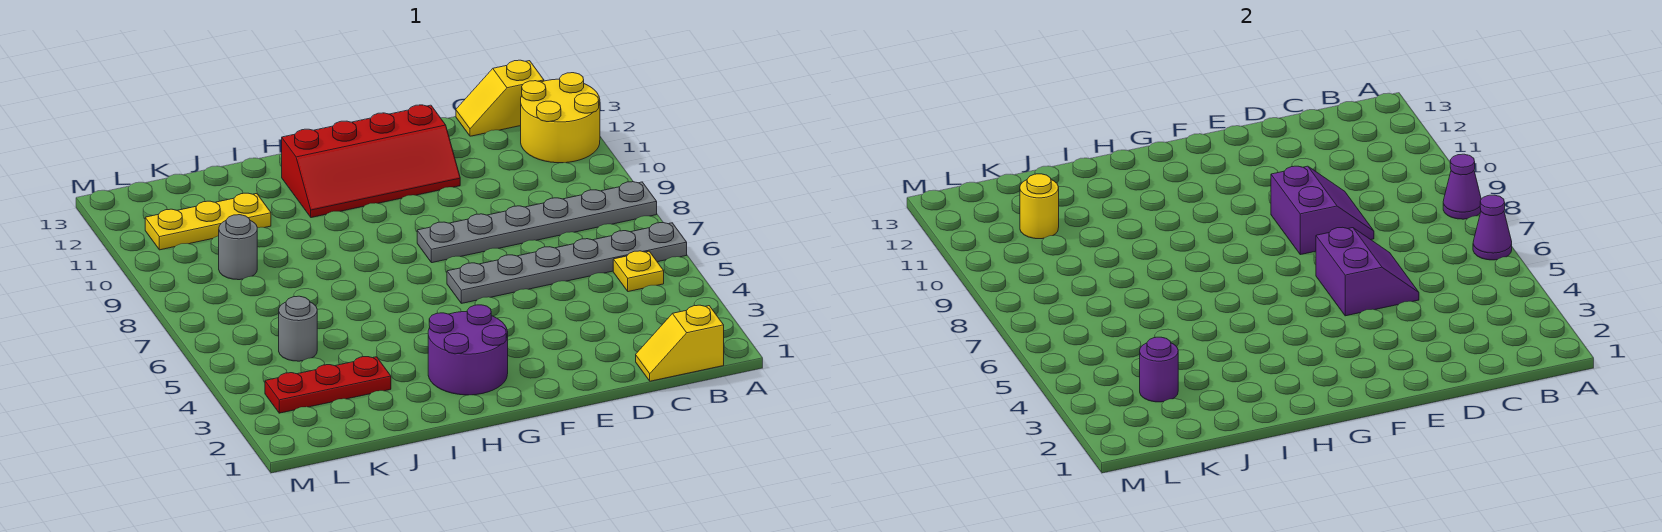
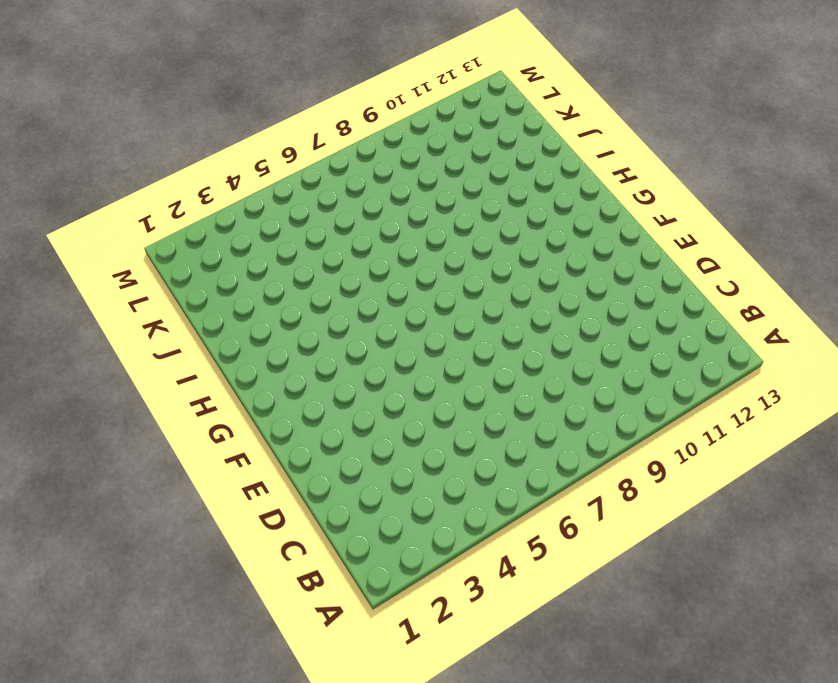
none -> grey plate A6:F6 level 1
none -> grey plate A8:F8 level 1
none -> yellow round brick A11:B12 level 1

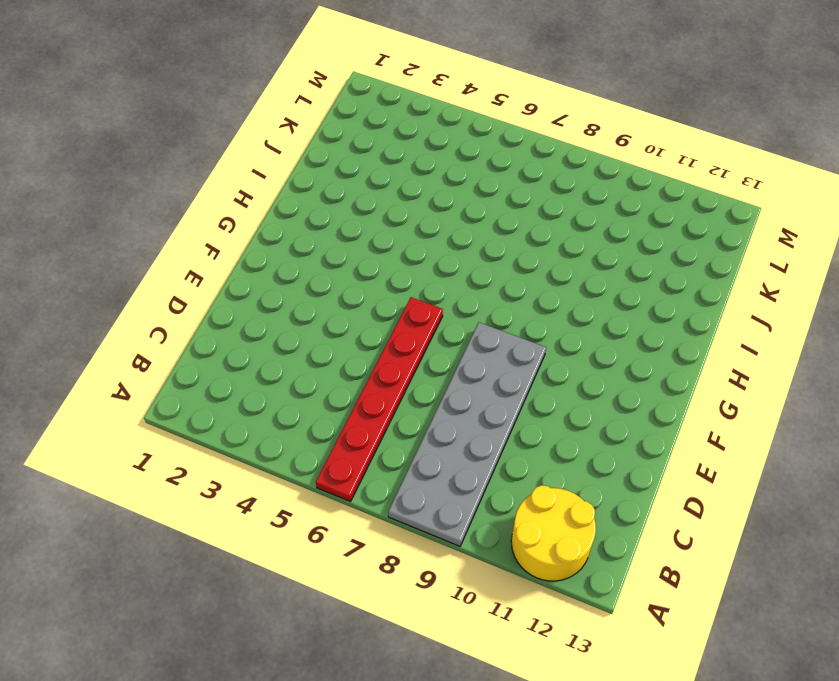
red plate A6:F6 level 1 -> grey plate A6:F6 level 1
grey plate A8:F9 level 1 -> grey plate A8:F8 level 1
none -> yellow slope B1:C1 level 1 top B
none -> yellow plate B5 level 1
none -> yellow slope B13:C13 level 1 top B

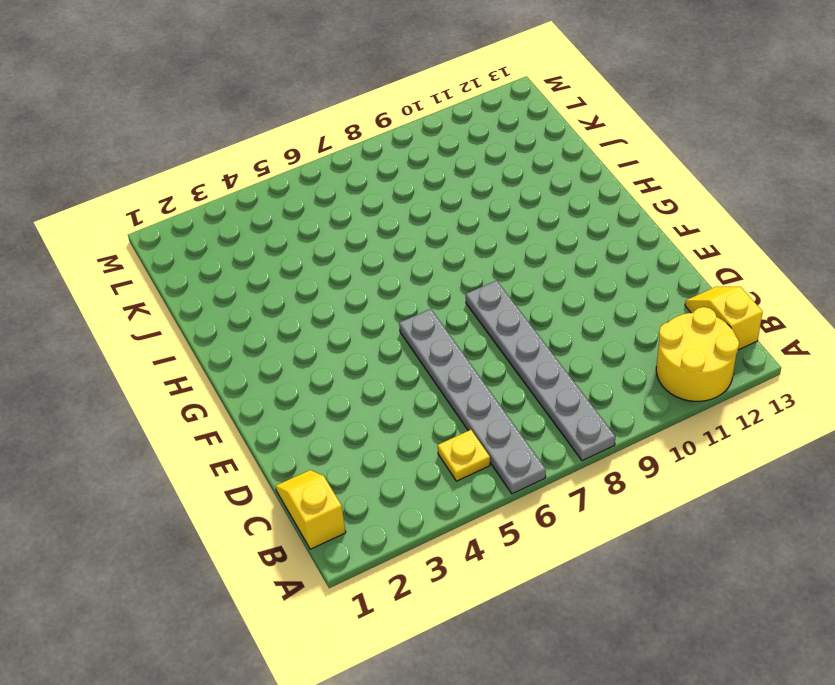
none -> red slope E11:H12 level 1 top 12
none -> purple round brick G2:H3 level 1
none -> red plate J3:L3 level 1

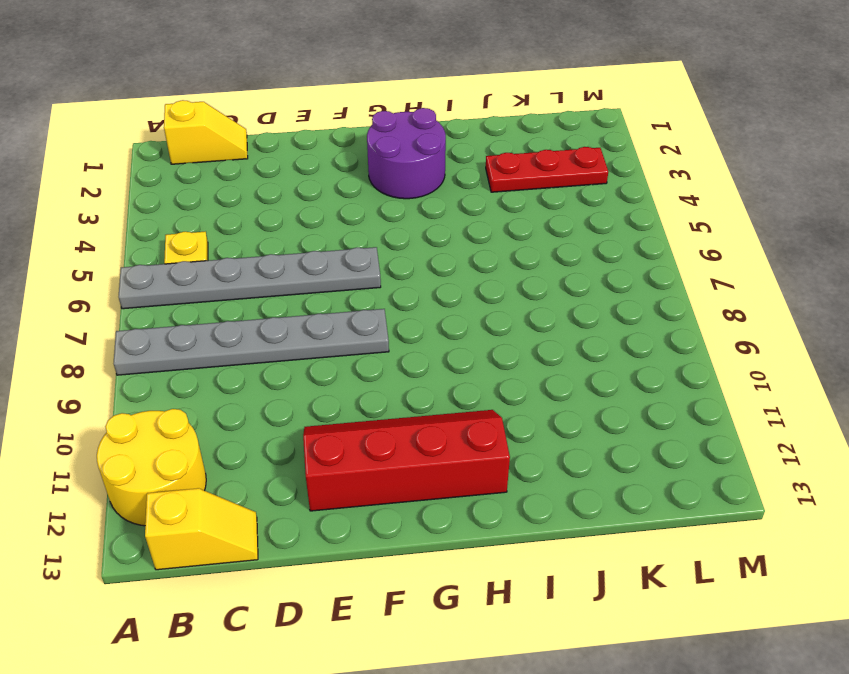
none -> yellow plate J11:L11 level 1
none -> grey round brick K5 level 1
none -> grey round brick K9 level 1

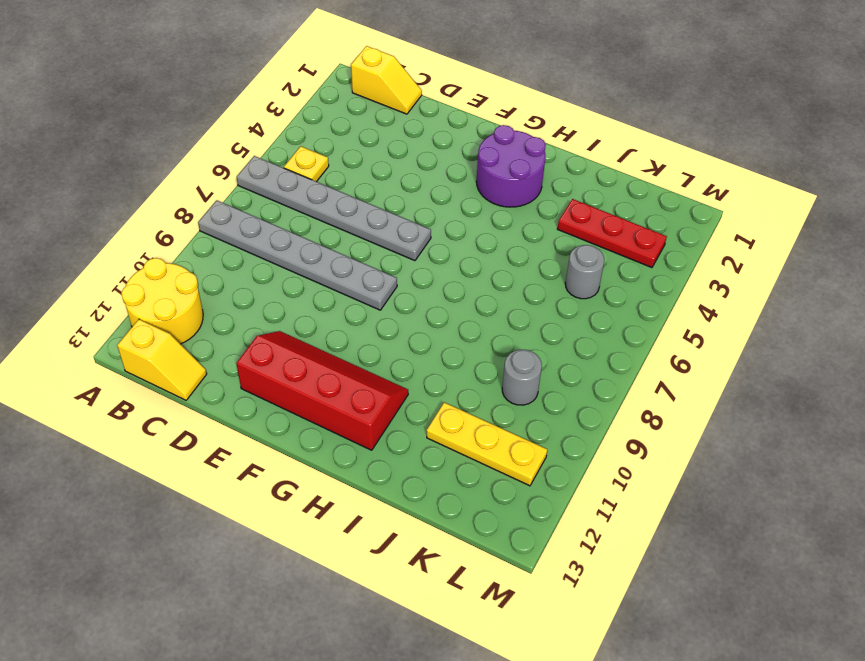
none -> purple cone A6 level 2
none -> purple cone A8 level 2
none -> purple slope D5:E6 level 2 top E

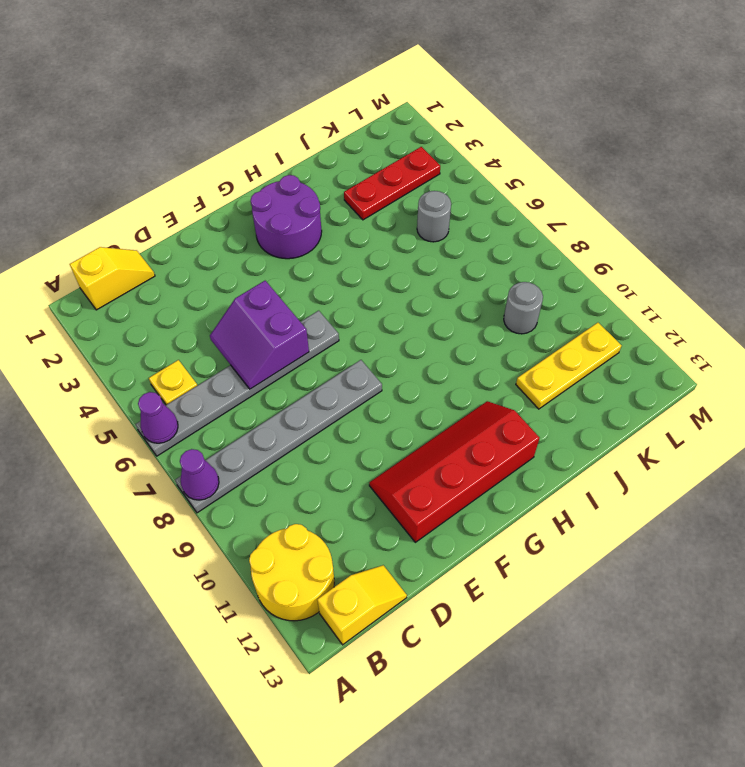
none -> purple slope D8:E9 level 2 top E
none -> purple round brick K3 level 2
none -> yellow round brick K11 level 2

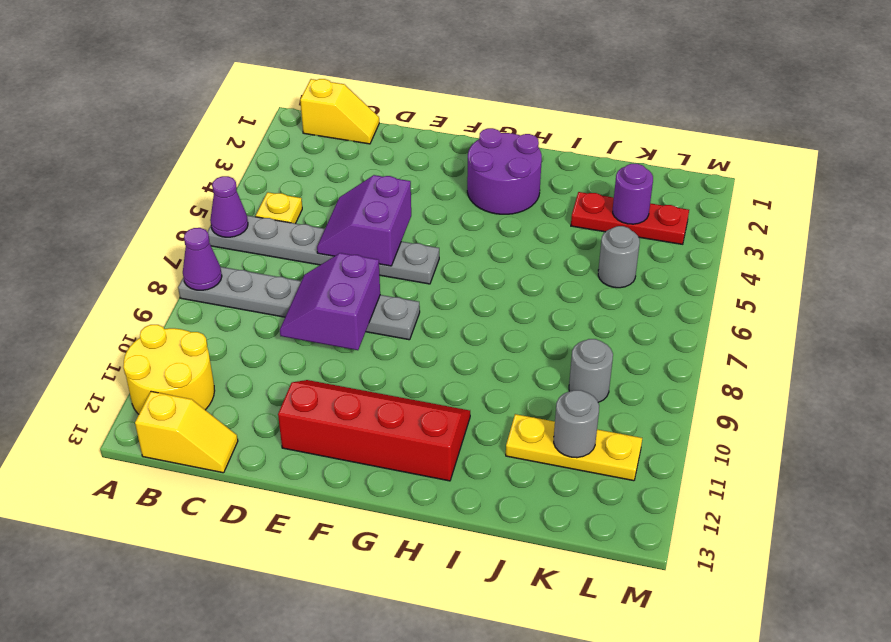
grey round brick K11 level 2 -> yellow round brick K11 level 2

